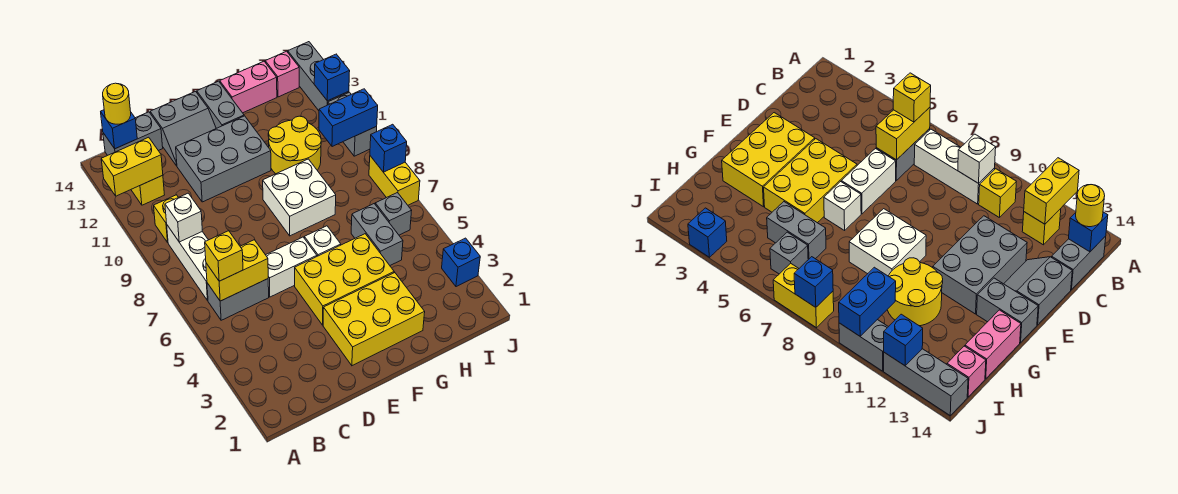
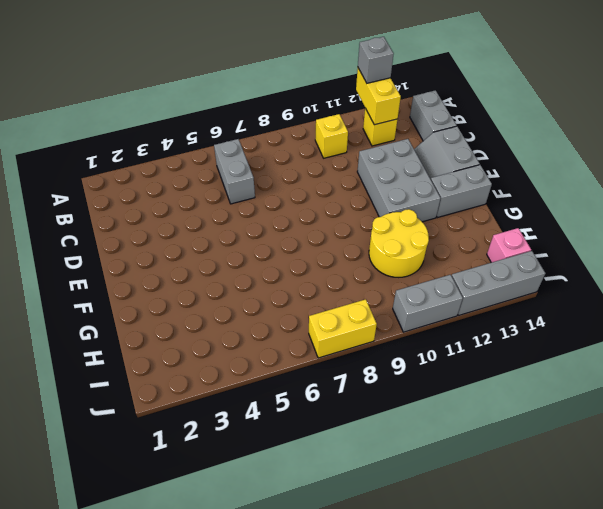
grey brick A12 level 3 -> grey brick I6 level 1
none -> white brick B7:B9 level 1
none -> white brick D6:E6 level 1
none -> yellow brick E2:G3 level 1
none -> yellow brick E4:G5 level 1

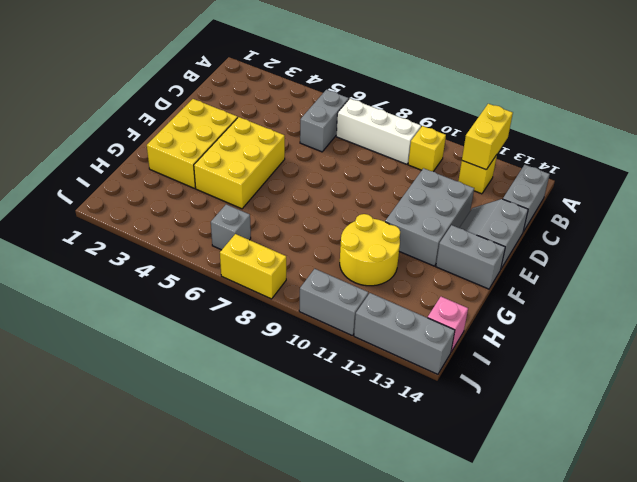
none -> white brick D6:E6 level 1
none -> white brick F6 level 1
none -> white brick F8:G9 level 1
none -> pink brick G14:H14 level 1

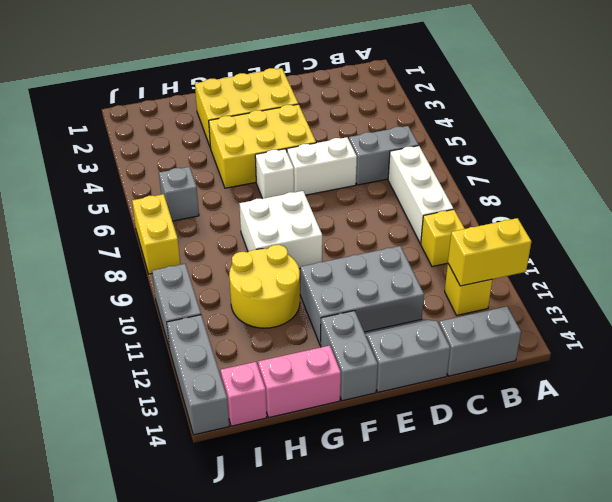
none -> grey brick H5:H6 level 1
none -> blue brick J3 level 1
none -> yellow brick B6:C6 level 2
none -> white brick B9 level 2

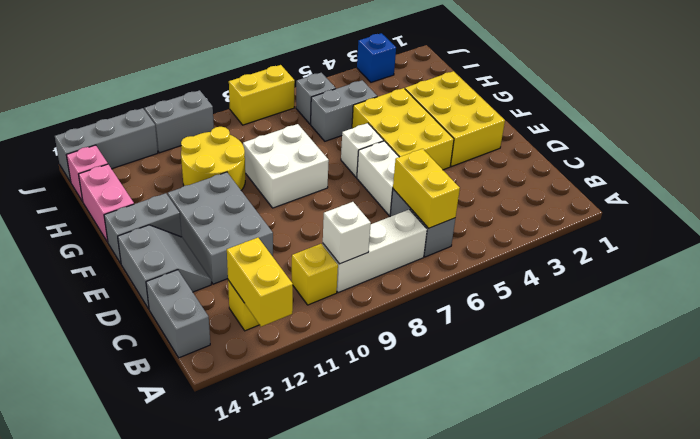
none -> blue brick B14 level 2
none -> blue brick I10:J10 level 2
none -> blue brick J8 level 2
none -> blue brick J12 level 2

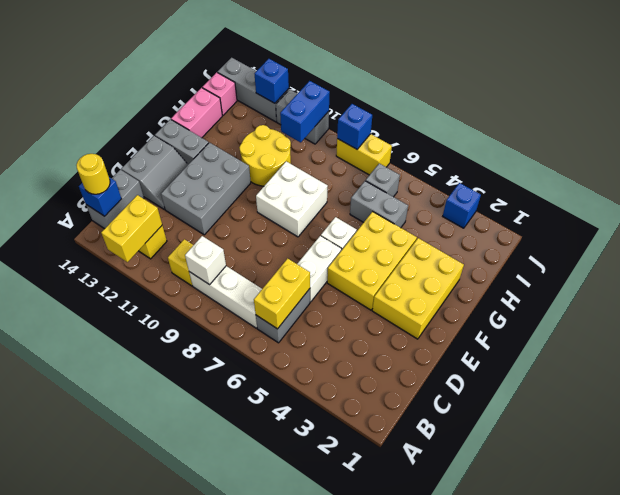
none -> yellow brick B6 level 3

